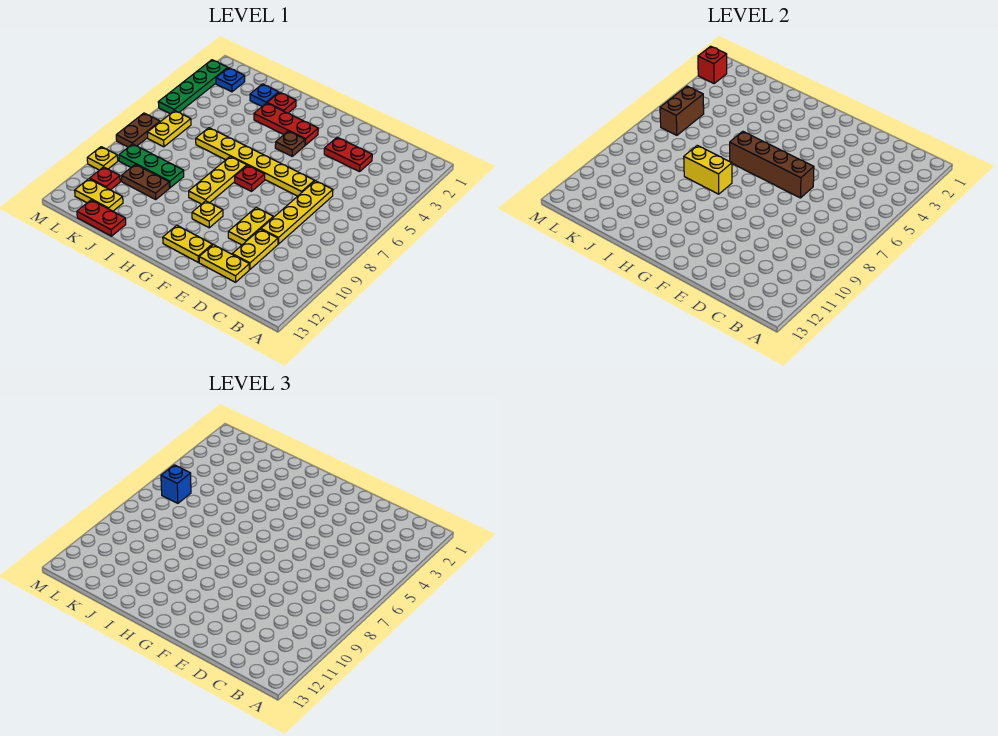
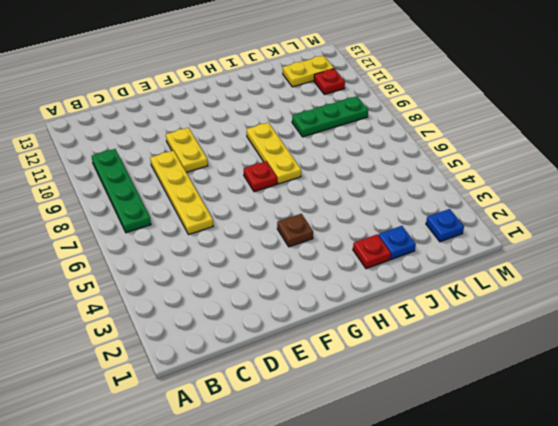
green plate B7:B10 level 1 -> green plate M2:M5 level 1
none -> red plate D3:E3 level 1
none -> yellow plate D10:D11 level 1
none -> yellow plate D12:E12 level 1

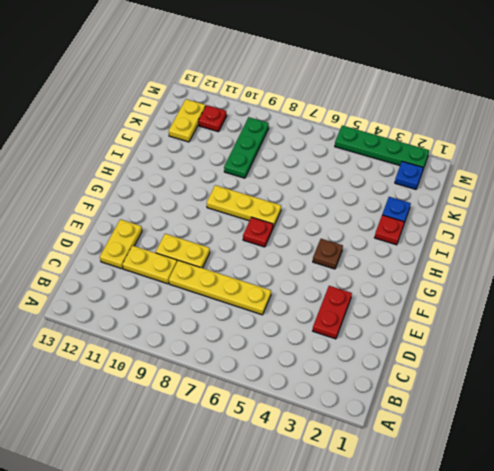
none -> yellow plate E6:J6 level 1
none -> yellow plate F12:G12 level 1
none -> red plate G3:I3 level 1

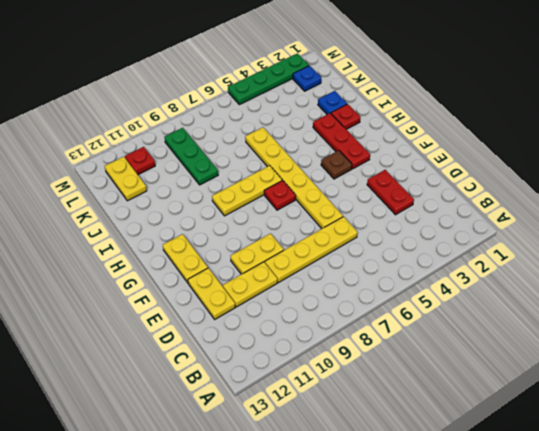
none -> yellow plate G10 level 1
none -> brown plate J10:K10 level 1
none -> red plate J13:K13 level 1

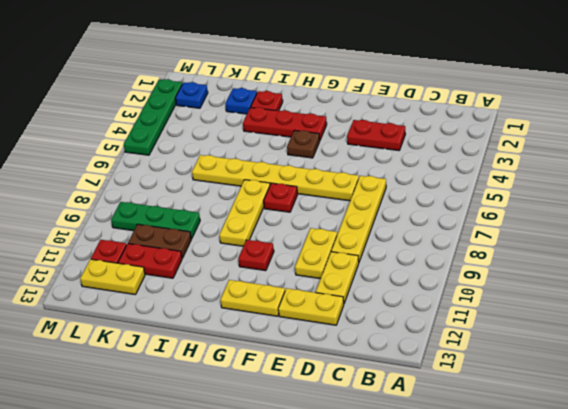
red plate G10 level 1 -> yellow plate G10 level 1
red plate J11:K11 level 1 -> red plate J13:K13 level 1
none -> yellow plate L6:L7 level 1
none -> brown plate M7:M8 level 1
none -> yellow plate M10 level 1

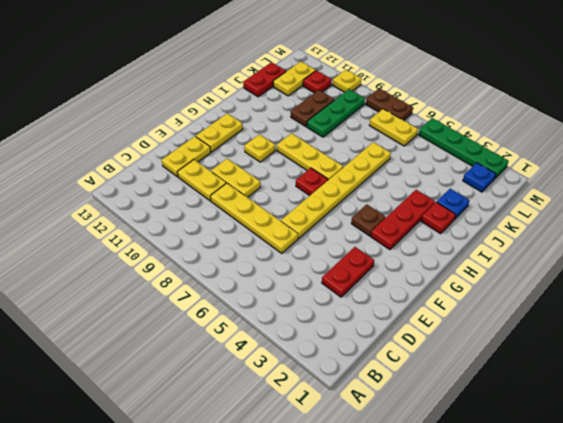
none -> brown brick E6:H6 level 2
none -> yellow brick H8:I8 level 2
none -> brown brick L5:L6 level 2

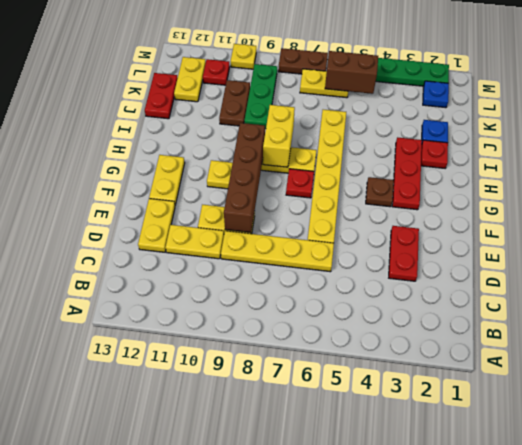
brown brick E9:H9 level 2 -> brown brick E6:H6 level 2
none -> red brick M2 level 2
none -> blue brick L6 level 3

